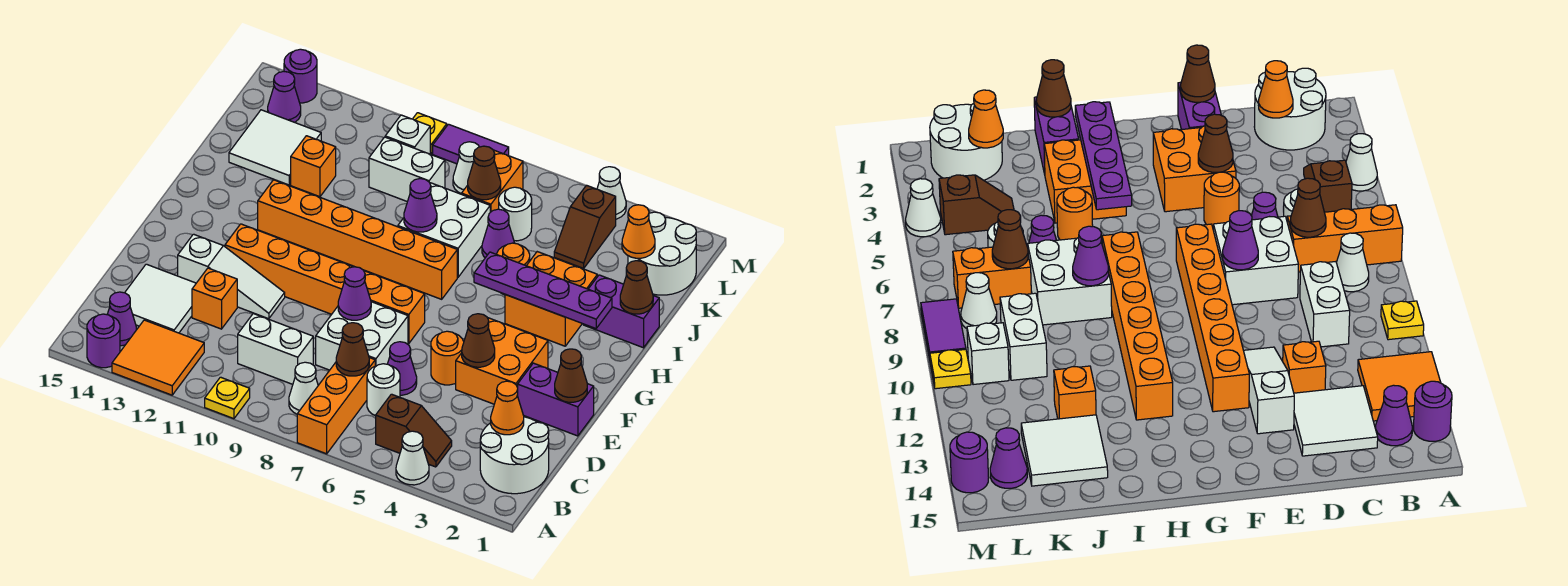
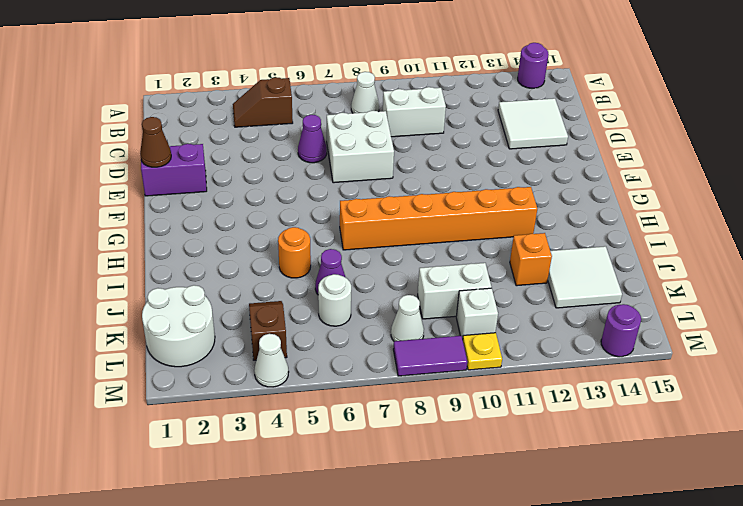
none -> white cone A4 level 1
none -> orange brick A7:C7 level 1
none -> yellow plate A10 level 1
none -> orange tile A12:B13 level 1

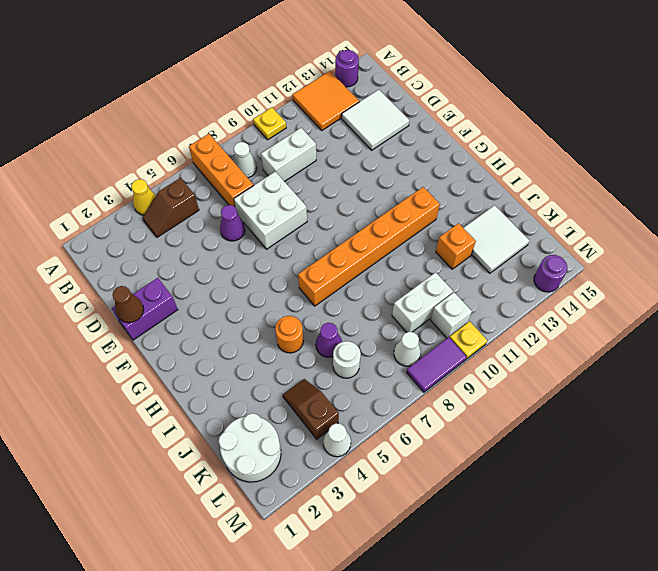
yellow cone A4 level 1 -> white cone A4 level 1
none -> white round brick B1:C2 level 1
none -> purple cone B14 level 1
none -> white round brick C6 level 1
none -> orange brick D12 level 1

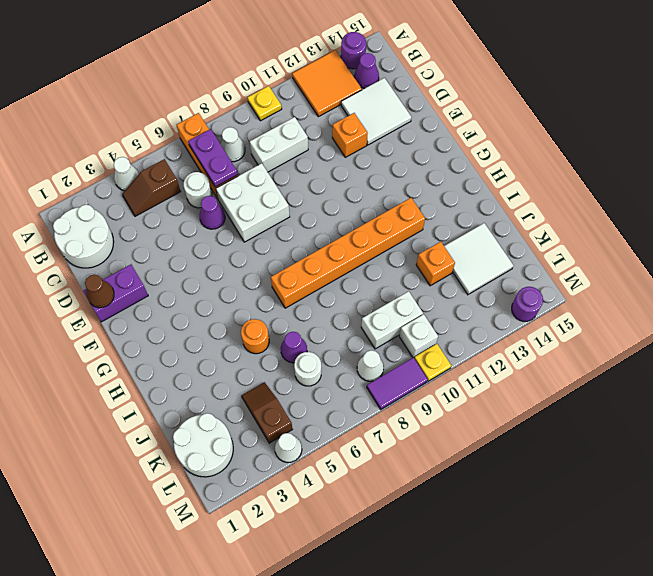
purple plate B7:C7 level 2 -> brown cone C7 level 2
none -> orange brick E3:F4 level 1
none -> orange round brick E5 level 1
none -> white slope E11:E13 level 1 top 13
none -> orange brick F7:F12 level 1

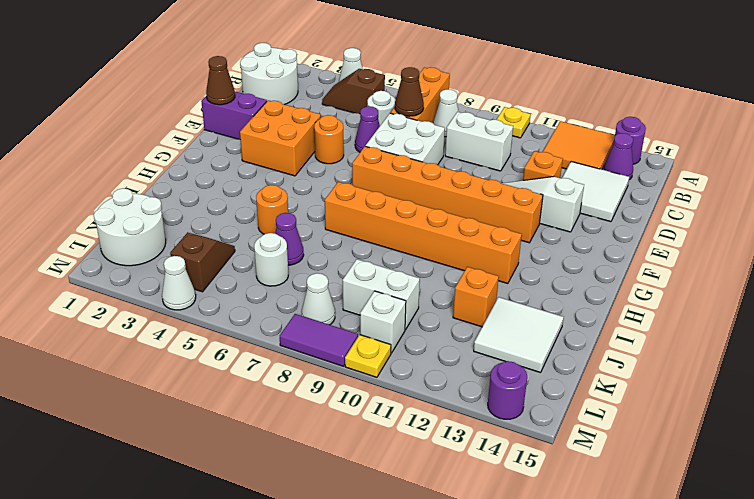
none -> orange brick H3:I4 level 1
none -> purple brick I1:I2 level 1
none -> white brick I7:J8 level 1
none -> orange brick K7:L7 level 1

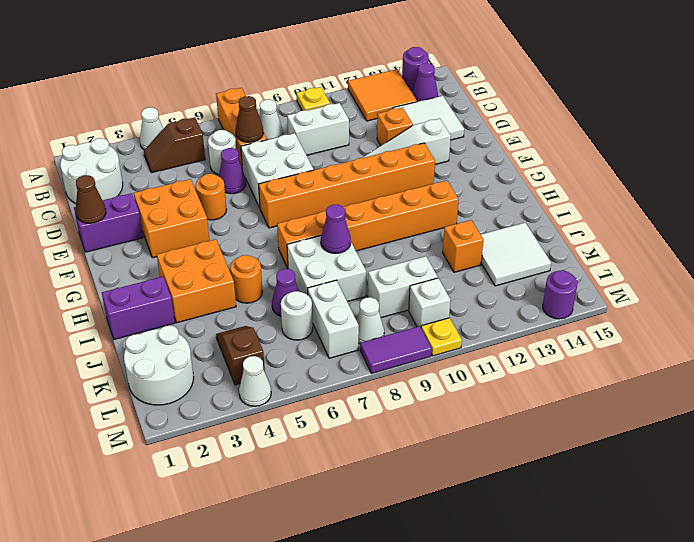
white brick K7:L7 level 1 -> orange brick K7:L7 level 1
none -> purple cone L14 level 1
none -> orange cone C2 level 2
none -> brown cone E4 level 2
none -> purple cone E8 level 2

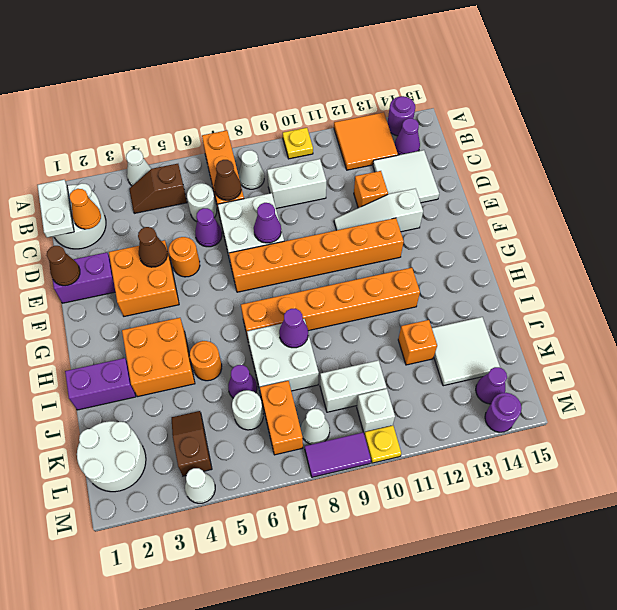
white plate B1:C1 level 2 -> none
none -> purple plate H2:H5 level 2
none -> brown cone I1 level 2
none -> orange cone K2 level 2
none -> brown cone K7 level 2

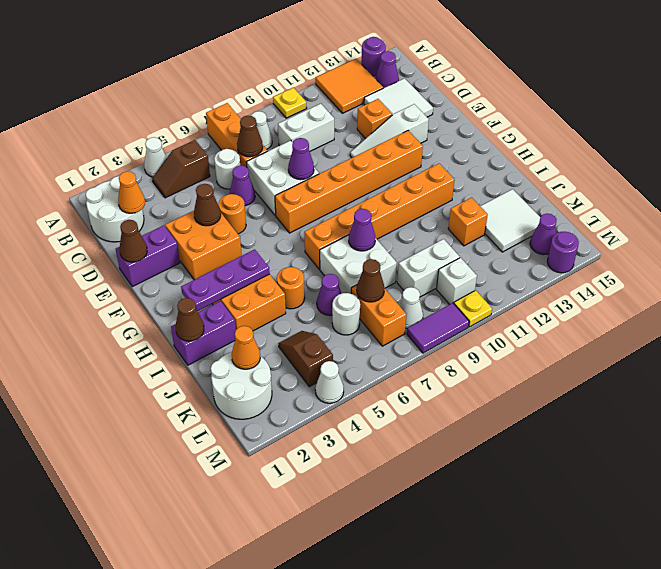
purple plate H2:H4 level 2 -> purple plate H2:H5 level 2

